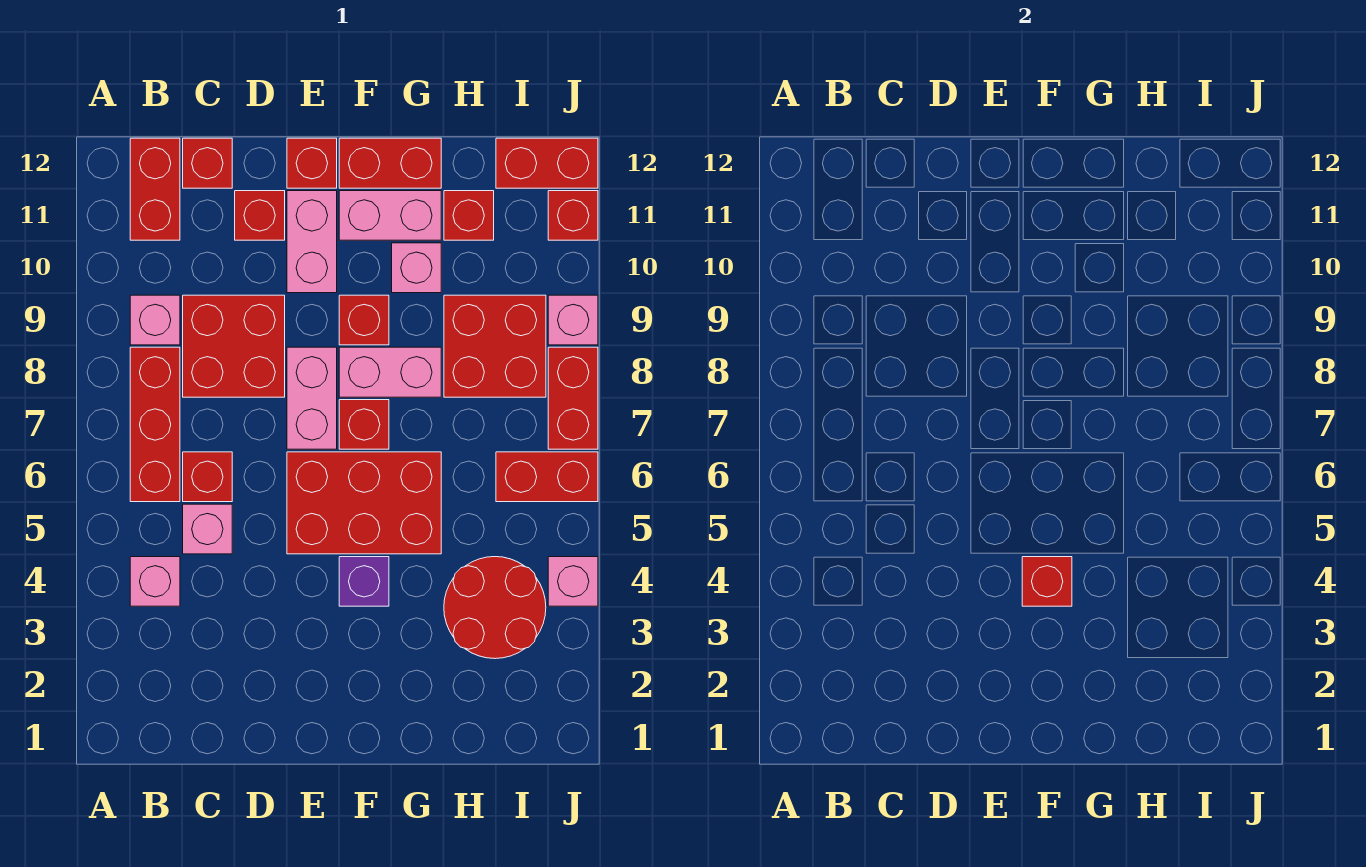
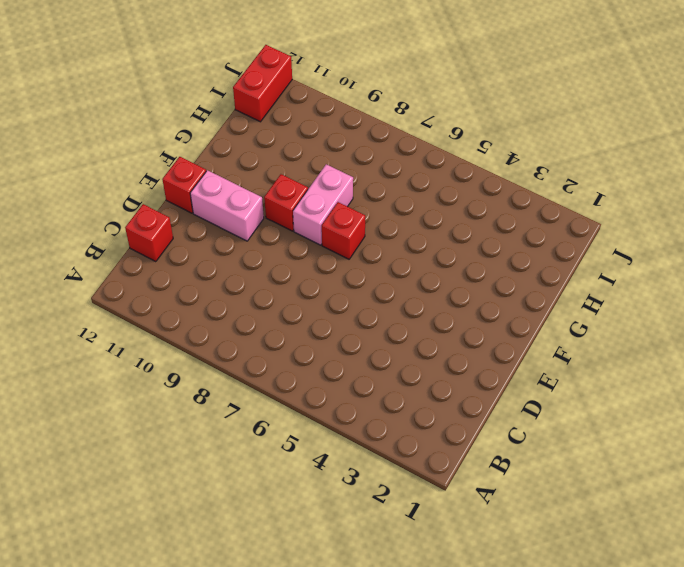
none -> pink brick B4 level 1
none -> red brick B6:B8 level 1
none -> pink brick B9 level 1
none -> red brick B11:B12 level 1

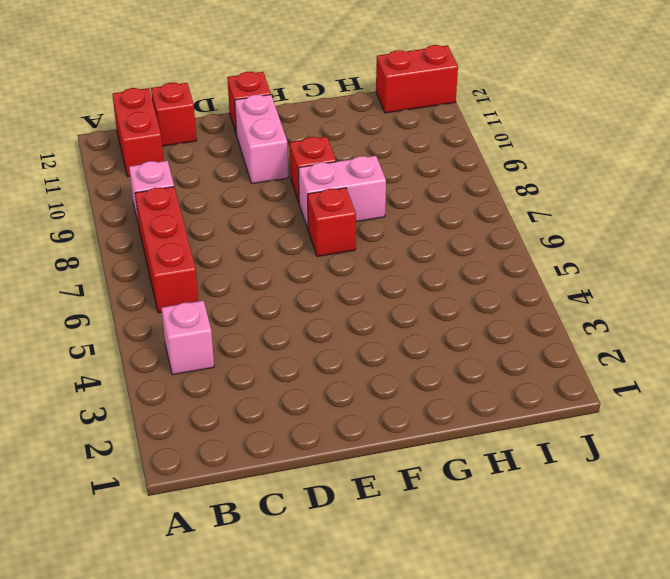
none -> pink brick C5 level 1
none -> red brick C6 level 1
none -> red brick C8:D9 level 1
none -> red brick D11 level 1

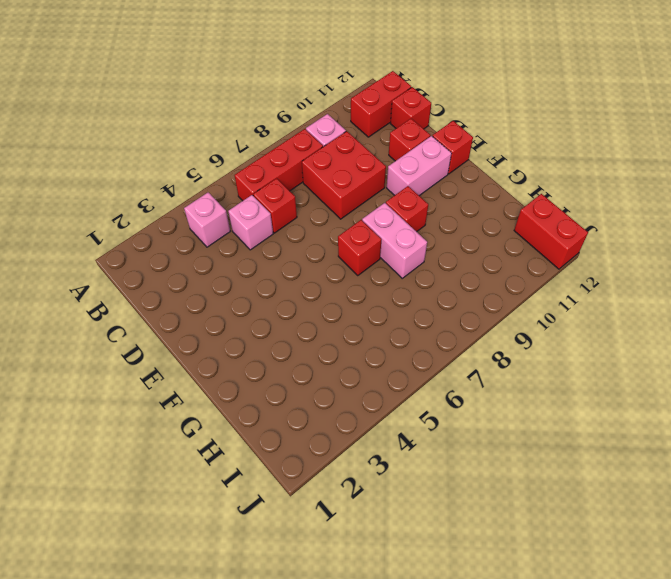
none -> red brick E5:G6 level 1
none -> pink brick E7:E8 level 1
none -> purple brick F4 level 1
none -> pink brick F11:G11 level 1

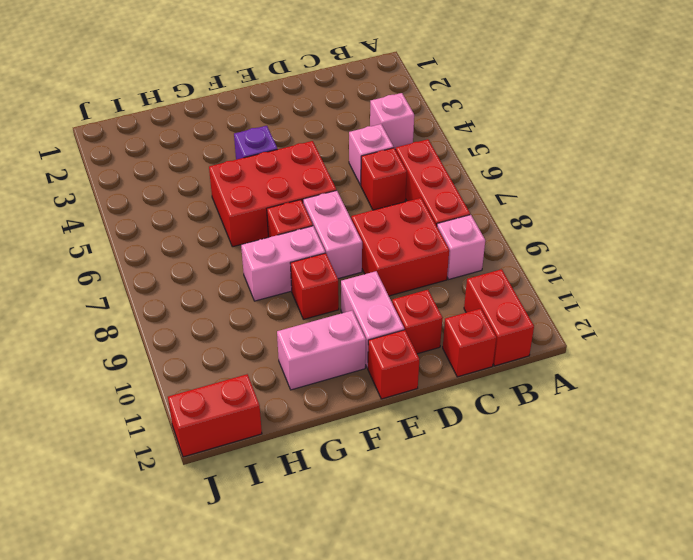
none -> red brick F12:G12 level 1
none -> pink brick G10 level 1
none -> red round brick H3:I4 level 1
none -> red brick H8:I9 level 1

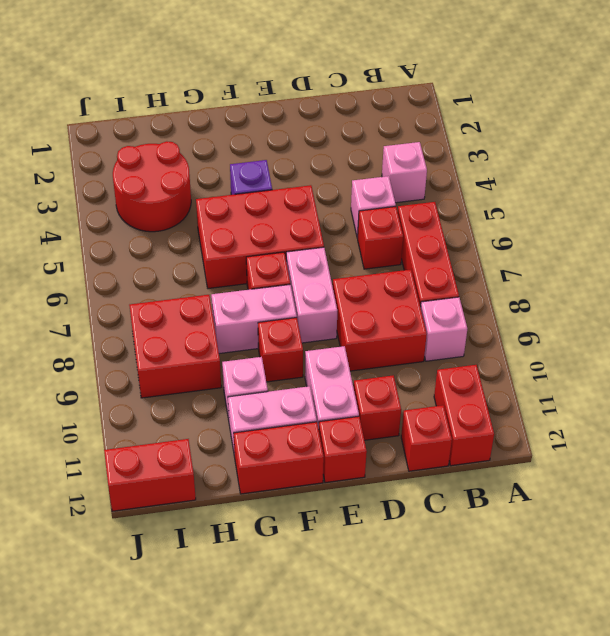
none -> red brick H11 level 1
none -> red brick I6:J6 level 1
none -> pink brick J4 level 1
none -> red brick J7:J8 level 1

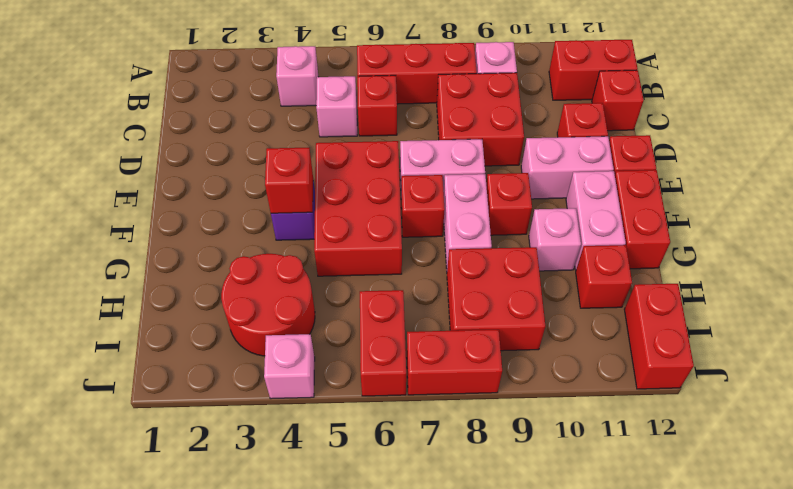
none -> pink brick J9 level 1
none -> red brick J11 level 1

